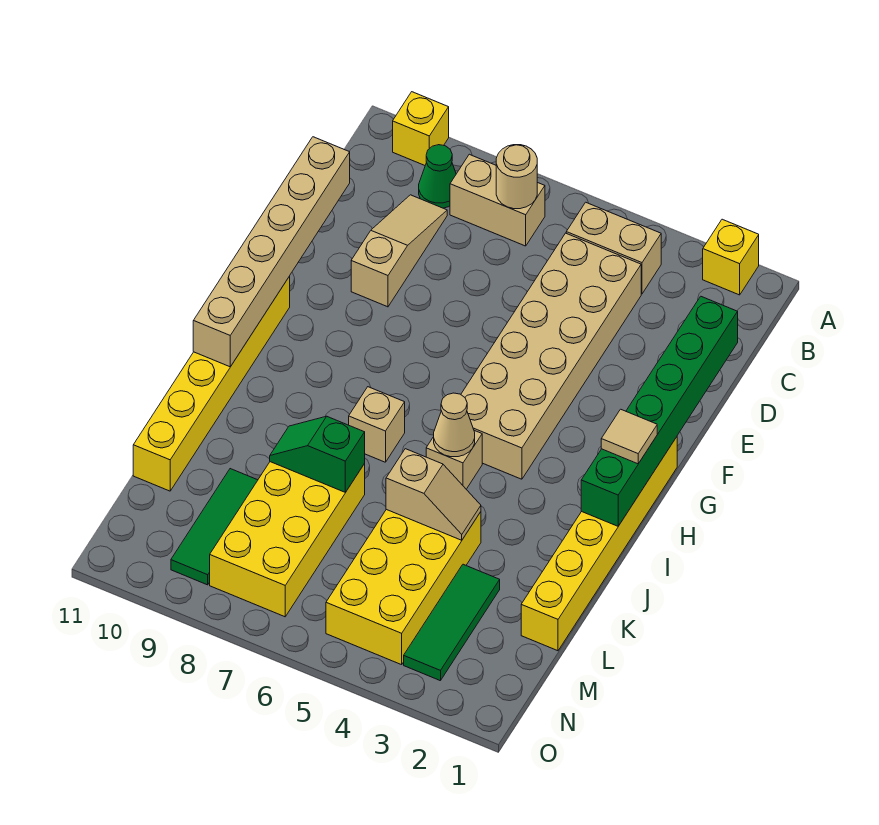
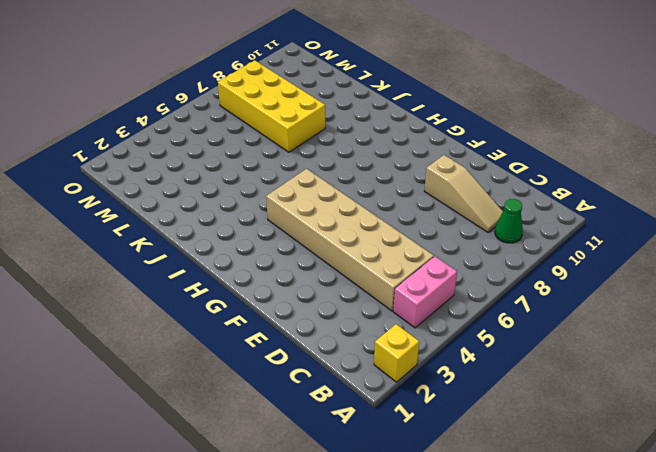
pink brick B4:B5 level 1 -> tan brick B4:B5 level 1
none -> yellow brick A10 level 1
none -> tan brick B7:B8 level 1
none -> yellow brick G1:L1 level 1

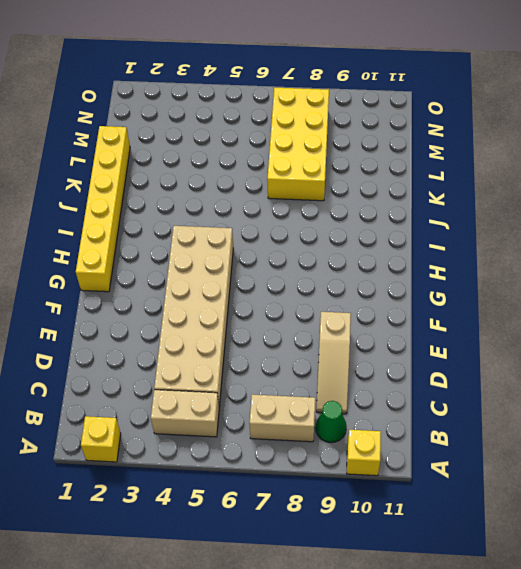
none -> yellow brick G11:L11 level 1
none -> tan brick I5 level 1
none -> tan brick I7 level 1

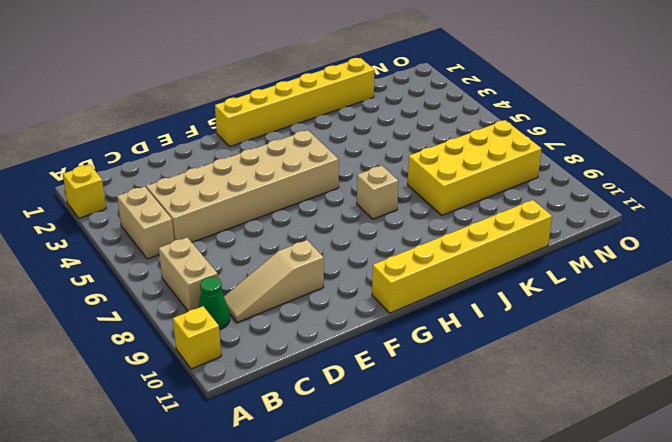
none -> tan brick I5 level 1
none -> yellow brick K4:N5 level 1
none -> green tile L3:N3 level 1

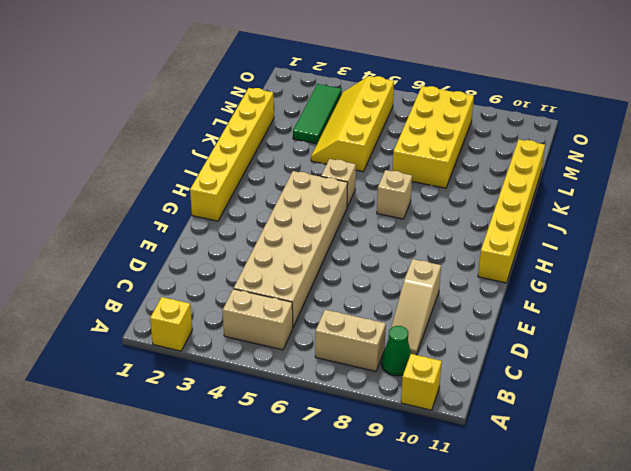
yellow slope K4:N5 level 1 top 5 -> yellow brick K4:N5 level 1
none -> green tile L9:N9 level 1
none -> tan round brick B7 level 2
none -> green brick D1:I1 level 2

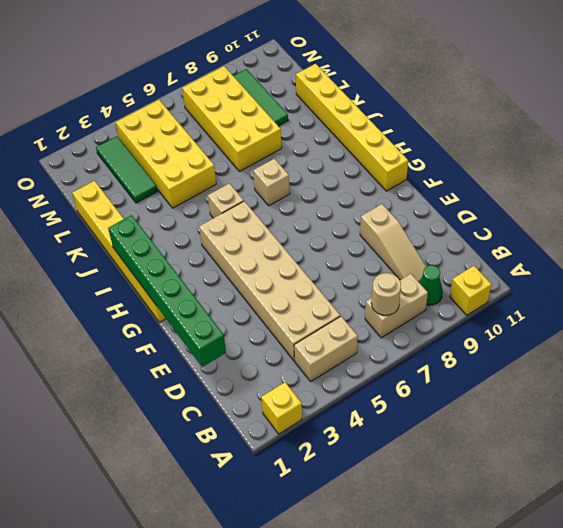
none -> tan brick D11:I11 level 2
none -> tan cone I5 level 2
none -> tan slope K4:K5 level 2 top 5

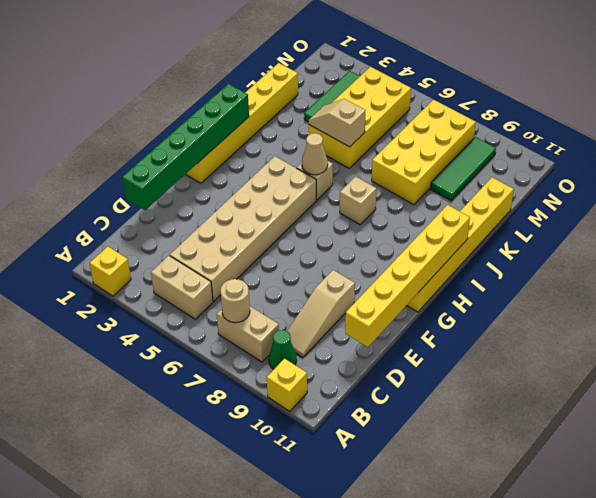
yellow brick D11:I11 level 2 -> tan brick D11:I11 level 2
none -> green slope K7:K8 level 2 top 7
none -> tan tile H1 level 3

